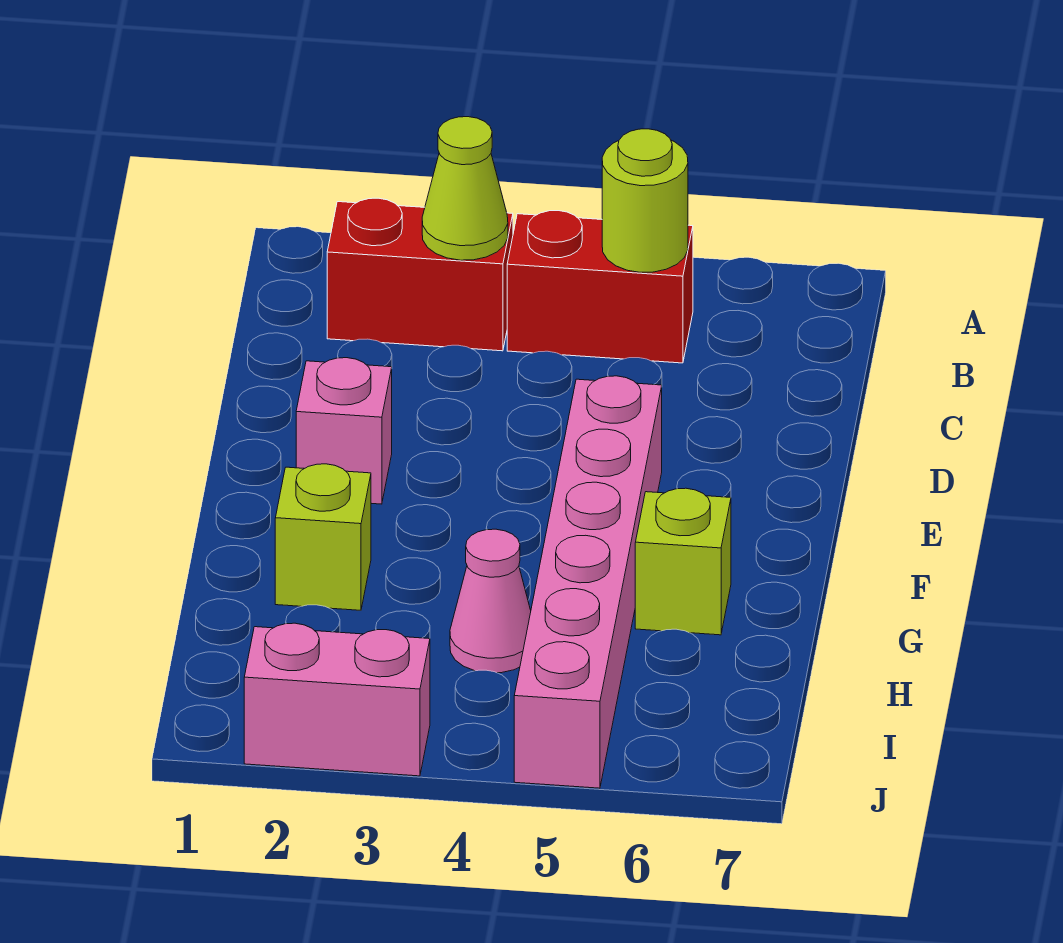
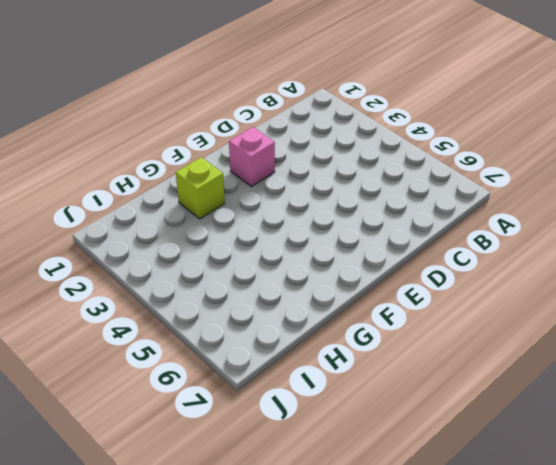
none -> red brick B2:B3 level 1
none -> red brick B4:B5 level 1

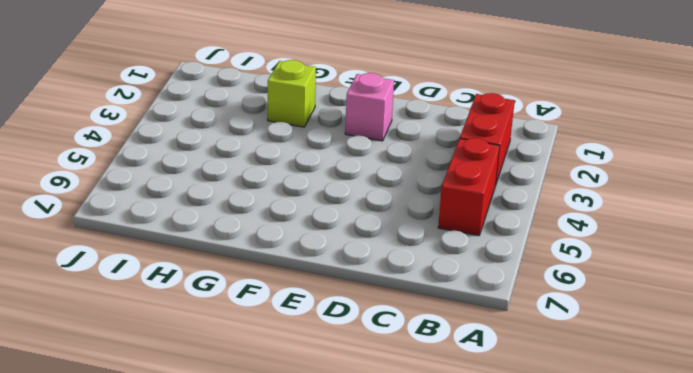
none -> pink brick E5:J5 level 1
none -> lime brick G6 level 1

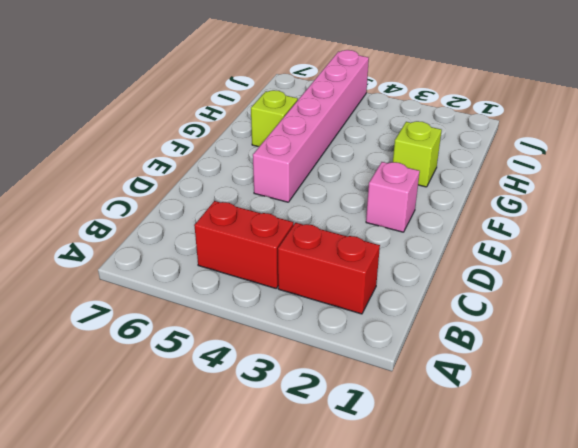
none -> pink cone H4 level 1
none -> pink brick J2:J3 level 1

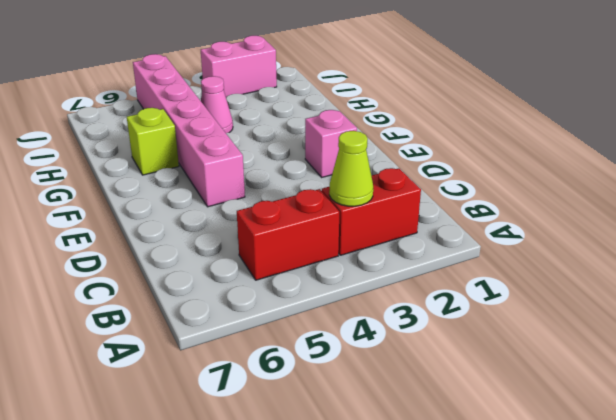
none -> lime brick G2 level 1
none -> lime round brick B5 level 2

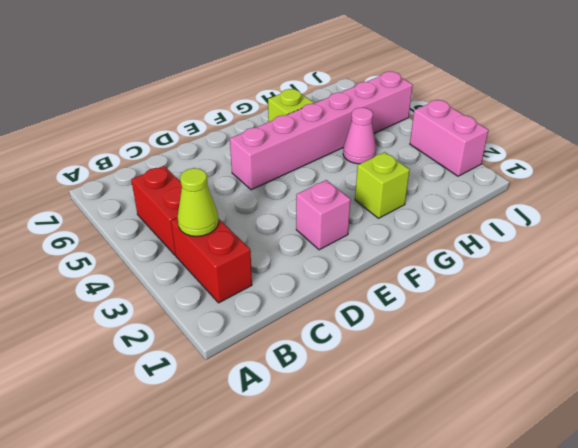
none -> lime round brick B5 level 2

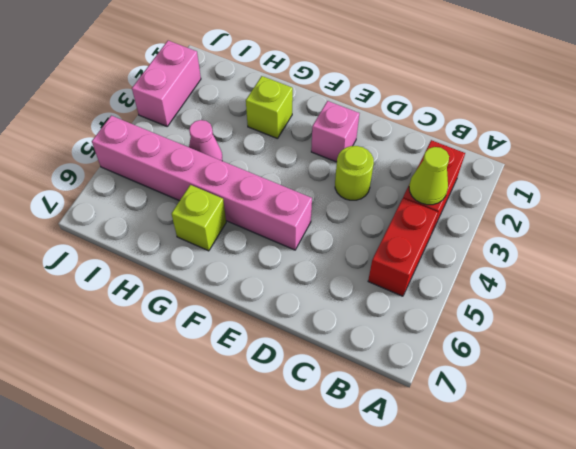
lime round brick D3 level 1 -> lime round brick B5 level 2

